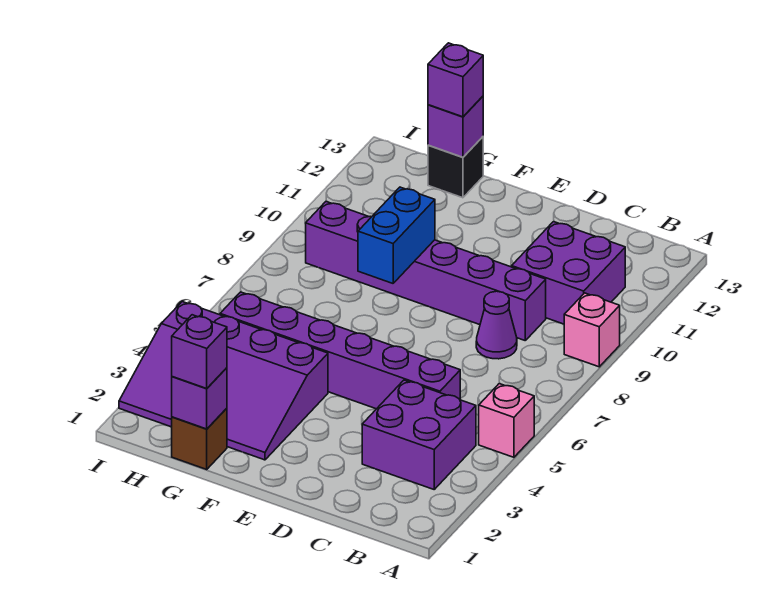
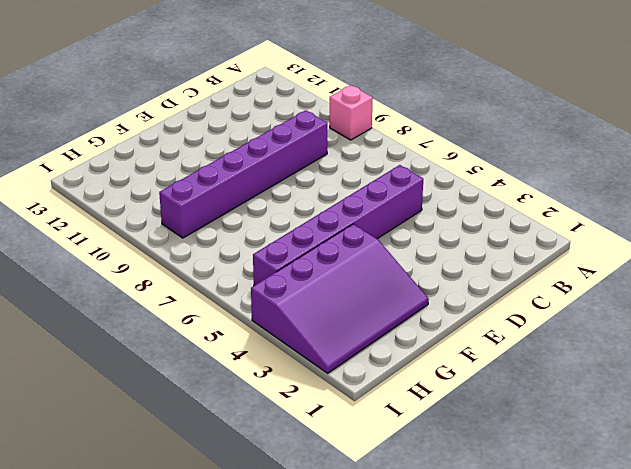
none -> pink brick A5 level 1
none -> purple brick B3:C4 level 1
none -> purple brick B10:C11 level 1

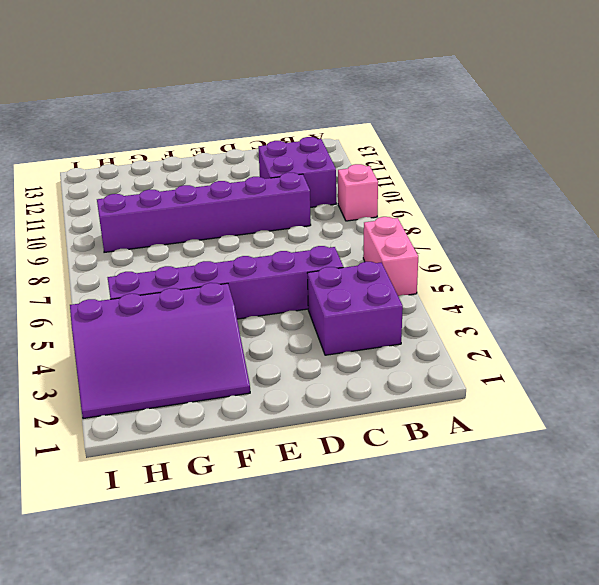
pink brick A5:A6 level 1 -> pink brick A5 level 1
none -> purple cone C8 level 1
none -> brown brick G1 level 1
none -> black brick G13 level 1

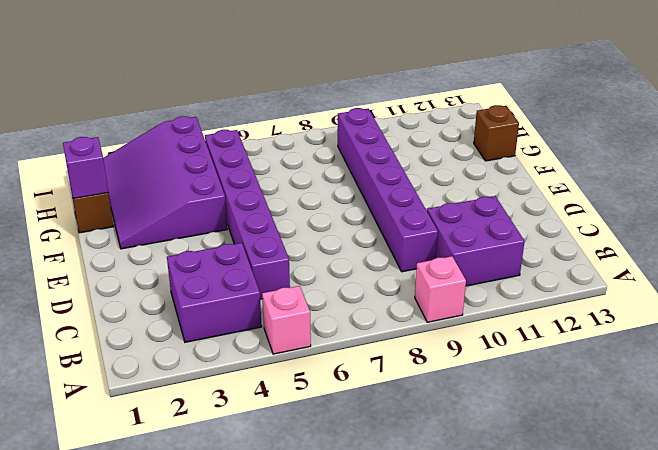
brown brick G13 level 1 -> black brick G13 level 1
none -> purple cone C8 level 1
none -> blue brick F8:F9 level 2
none -> purple brick G13 level 2

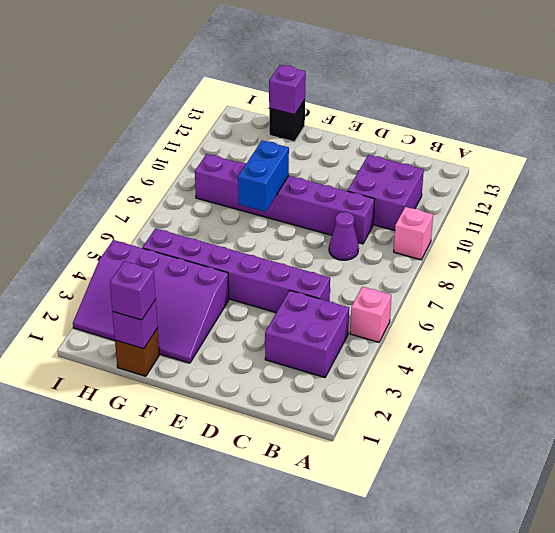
none -> purple brick G13 level 3

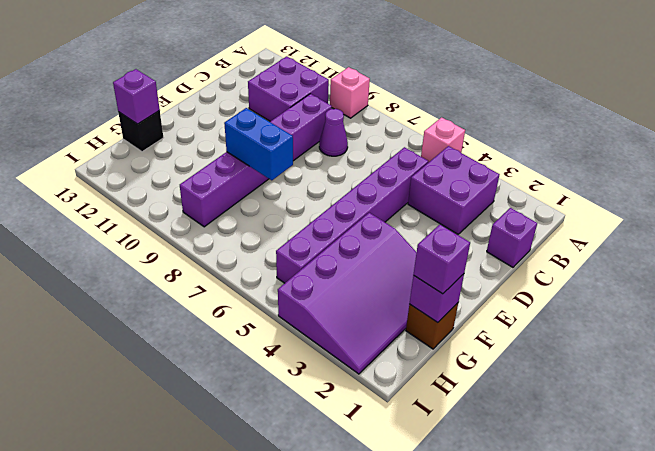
purple brick C1 level 1 -> purple brick G13 level 3

